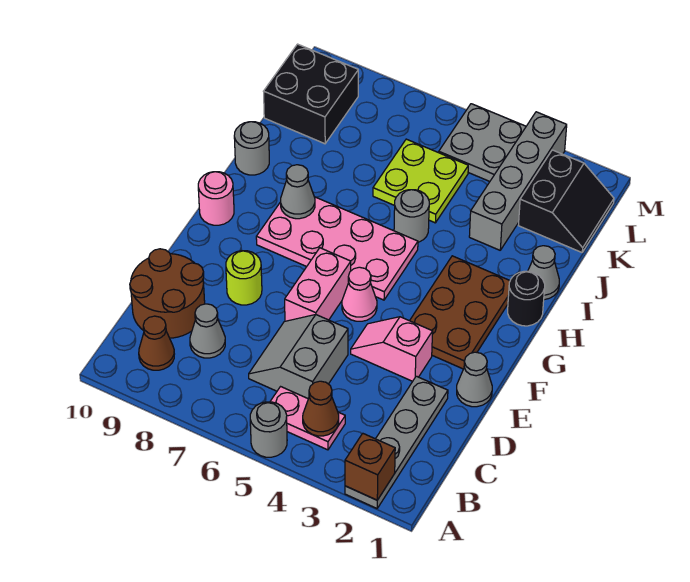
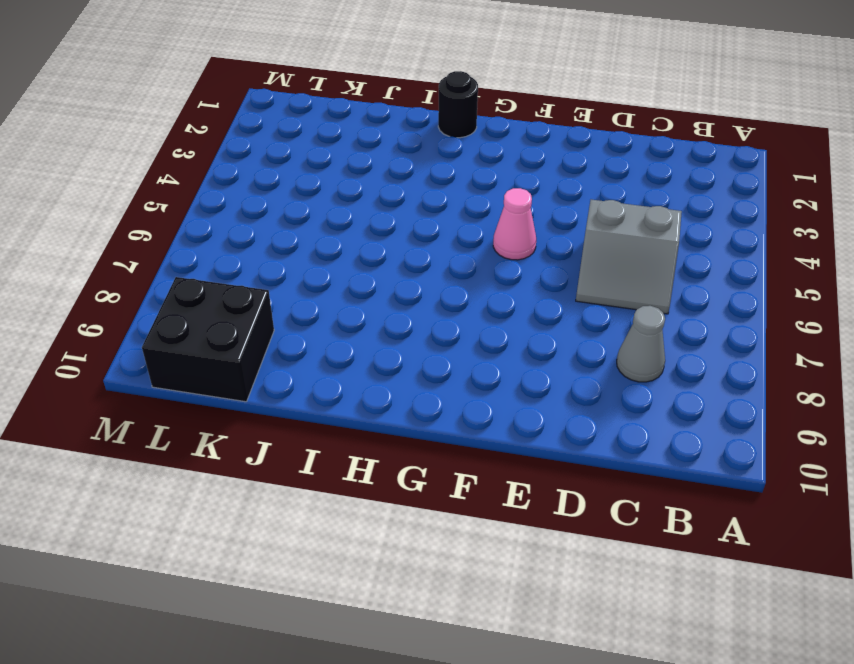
none -> grey plate A2:D2 level 1
none -> grey round brick A5 level 1
none -> pink plate B4:B5 level 1

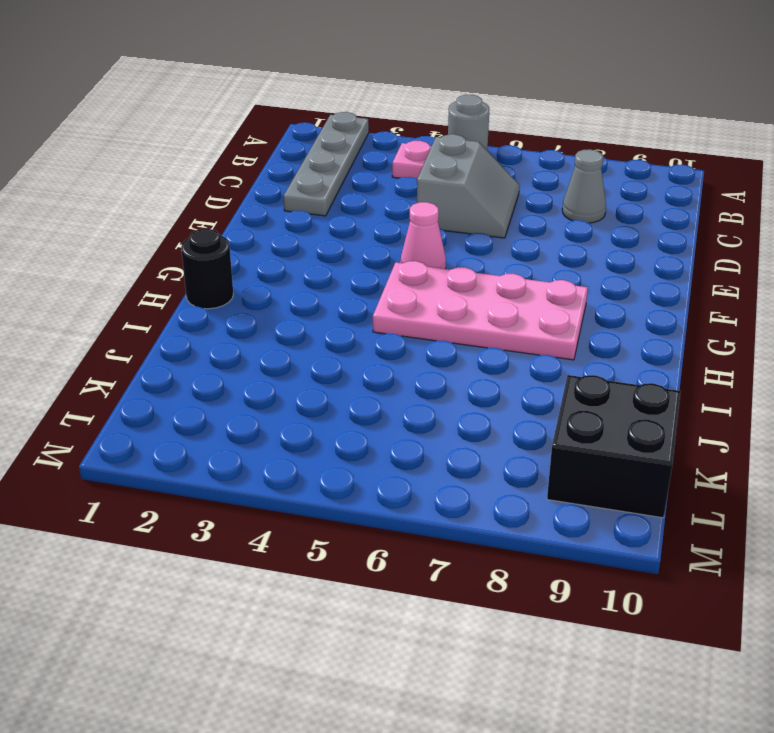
none -> brown cone B9 level 1
none -> brown round brick C9:D10 level 1
none -> grey cone E1 level 1

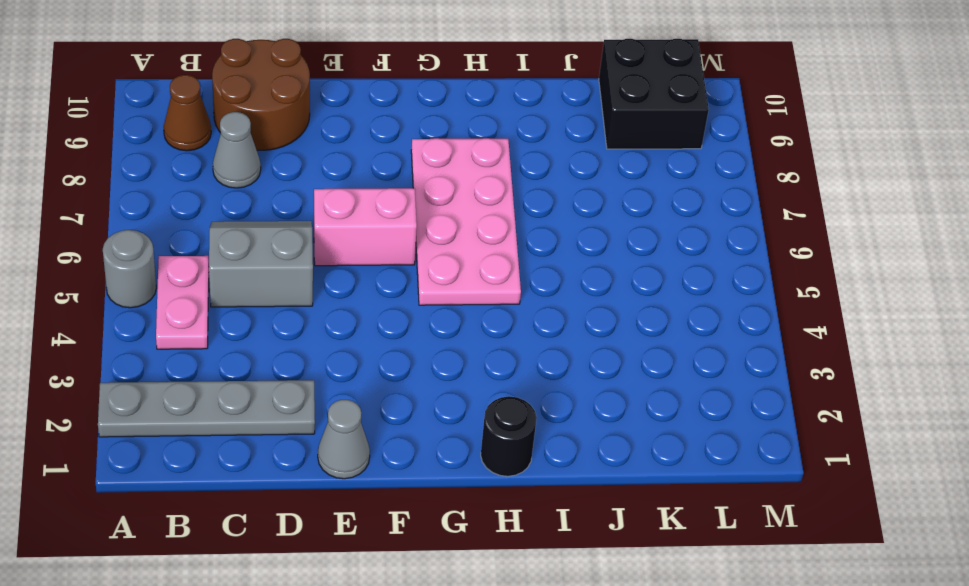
none -> pink slope E3:E4 level 1 top 3
none -> lime round brick E8 level 1
none -> brown plate F2:H3 level 1

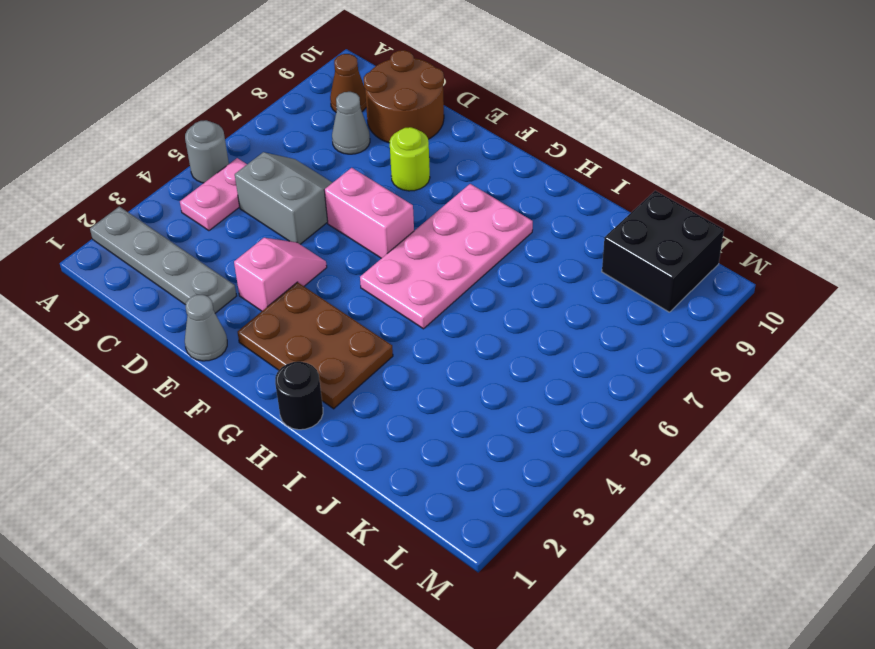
none -> pink cone F5 level 1
none -> pink round brick G10 level 1
none -> grey cone I1 level 1

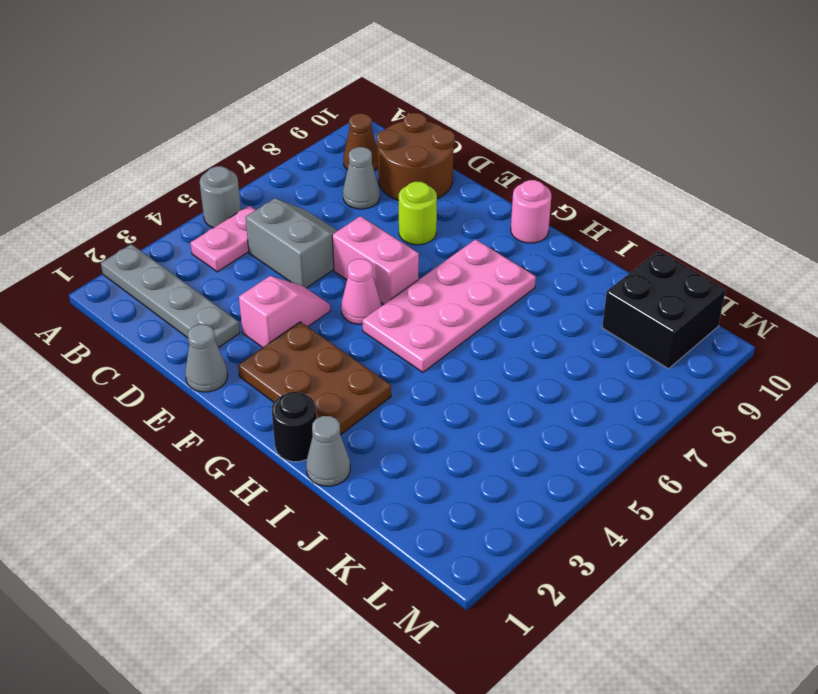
none -> grey round brick I5 level 1
none -> grey round brick I10 level 1
none -> grey brick J3:M3 level 1

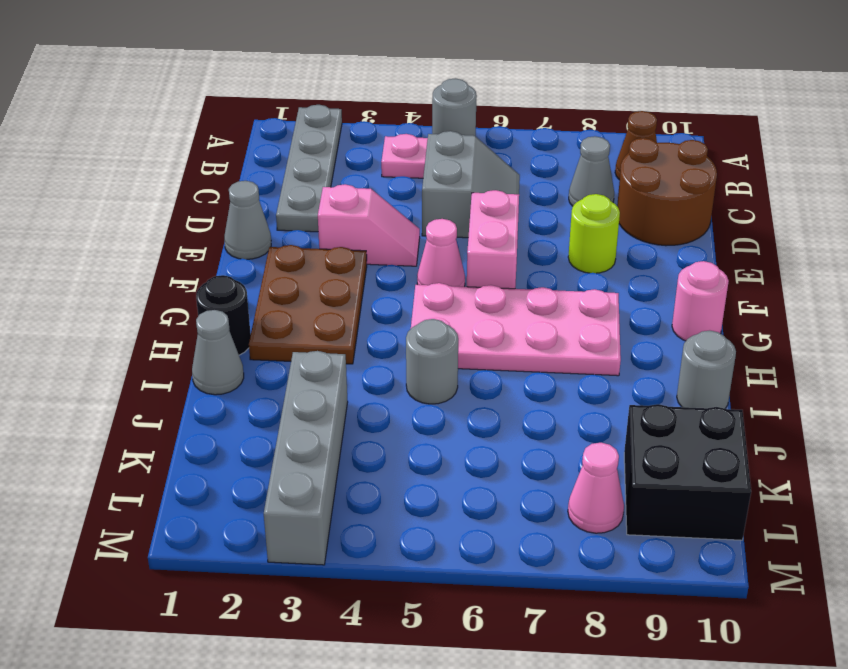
pink cone L8 level 1 -> none
none -> lime plate J5:K6 level 1
none -> black slope K1:L2 level 1 top 2
none -> grey plate L4:M5 level 1

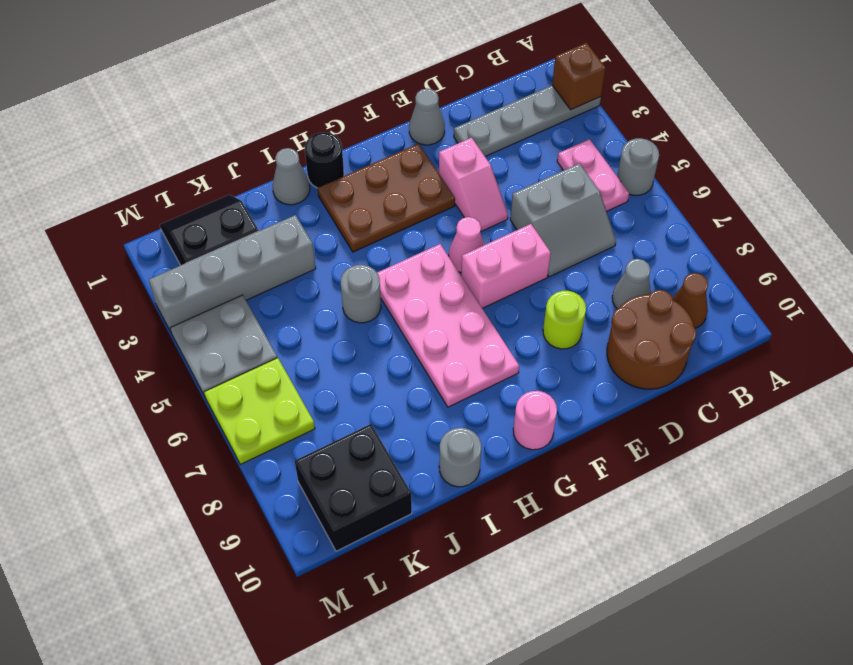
lime plate L6:M7 level 1 -> lime plate J5:K6 level 1
none -> brown cone B4 level 2
none -> grey cone H8 level 2

